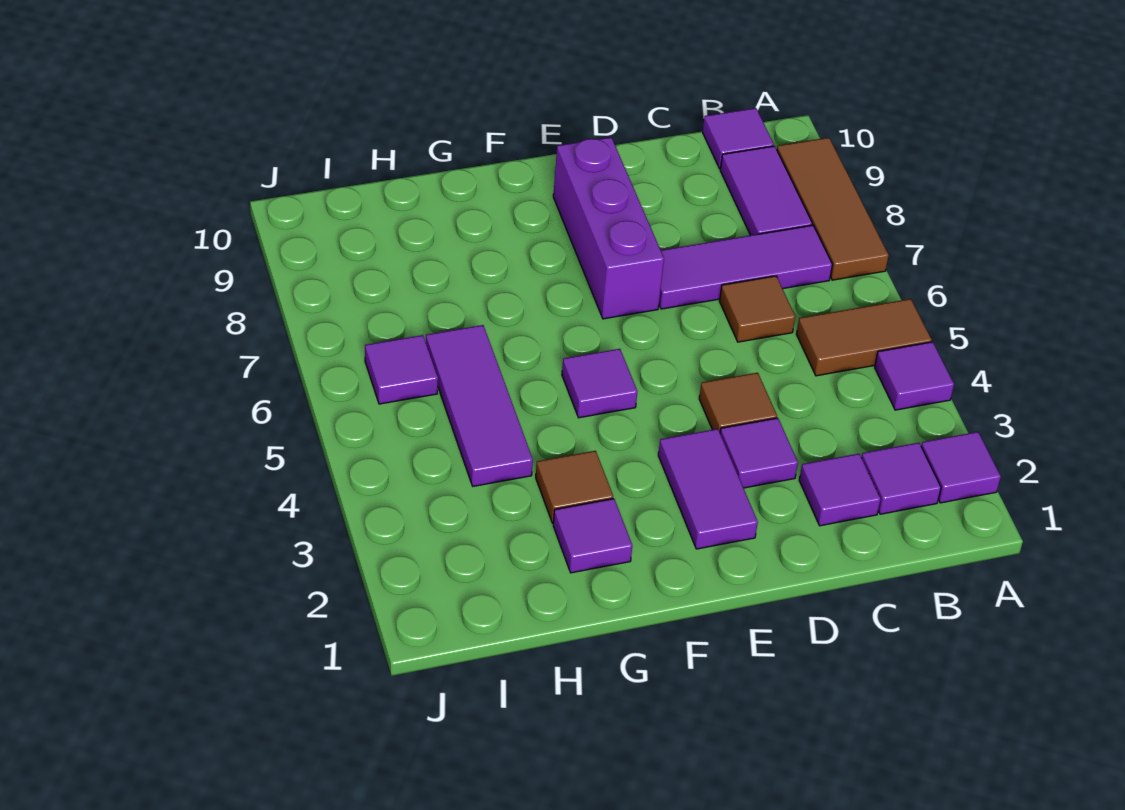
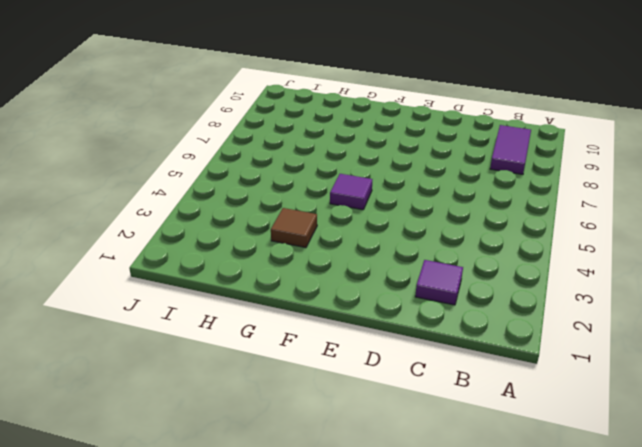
none -> purple tile A2 level 1
none -> purple tile A4 level 1
none -> brown tile A5:B5 level 1

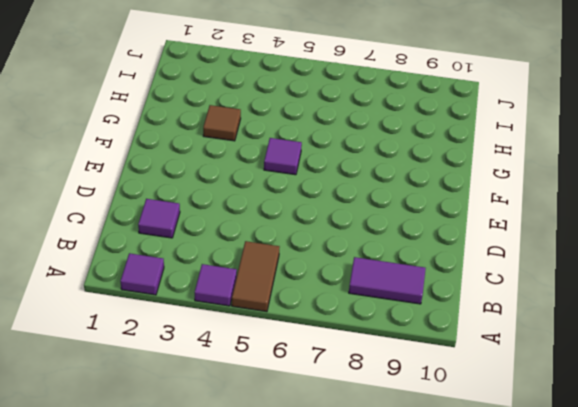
none -> brown tile A7:A9 level 1
none -> purple tile B2 level 1
none -> purple tile B7:D7 level 1

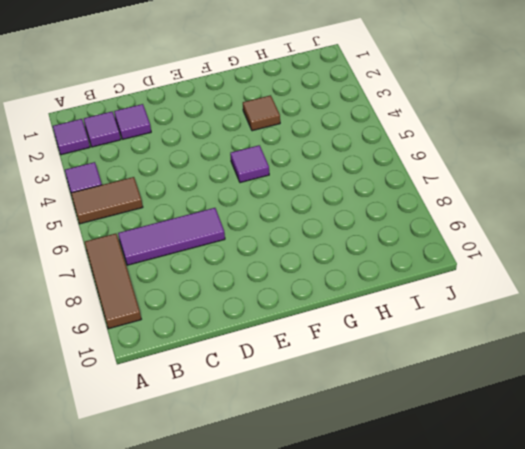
none -> purple tile B8:B9 level 1
none -> purple tile B10 level 1
none -> brown tile C6 level 1

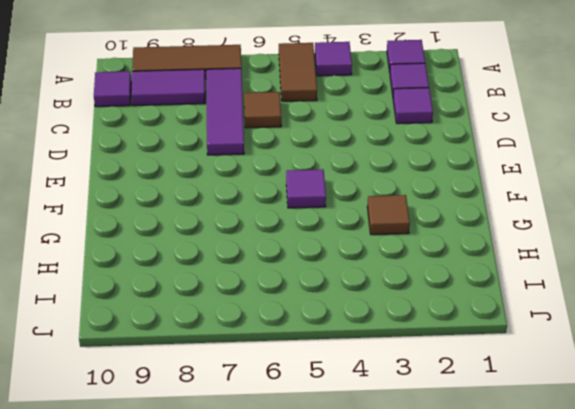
none -> purple tile D3 level 1
none -> brown tile D4 level 1
none -> purple tile E2:E3 level 1

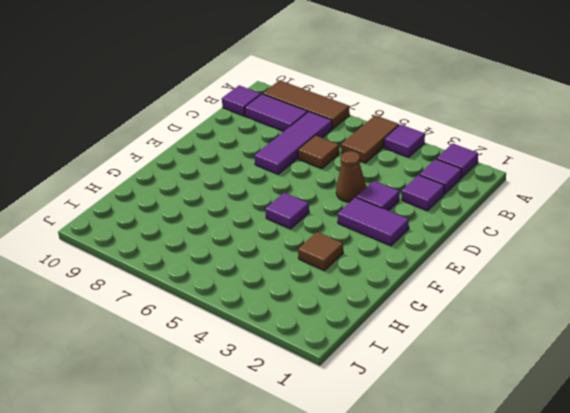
brown cone D4 level 1 -> brown tile D4 level 1
none -> purple brick E7:E9 level 1
none -> purple tile G2 level 1
none -> purple tile H4:H6 level 1

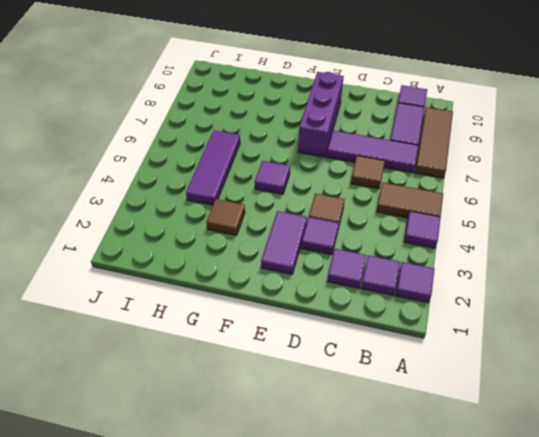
none -> purple tile G2 level 1
none -> purple tile I6 level 1

